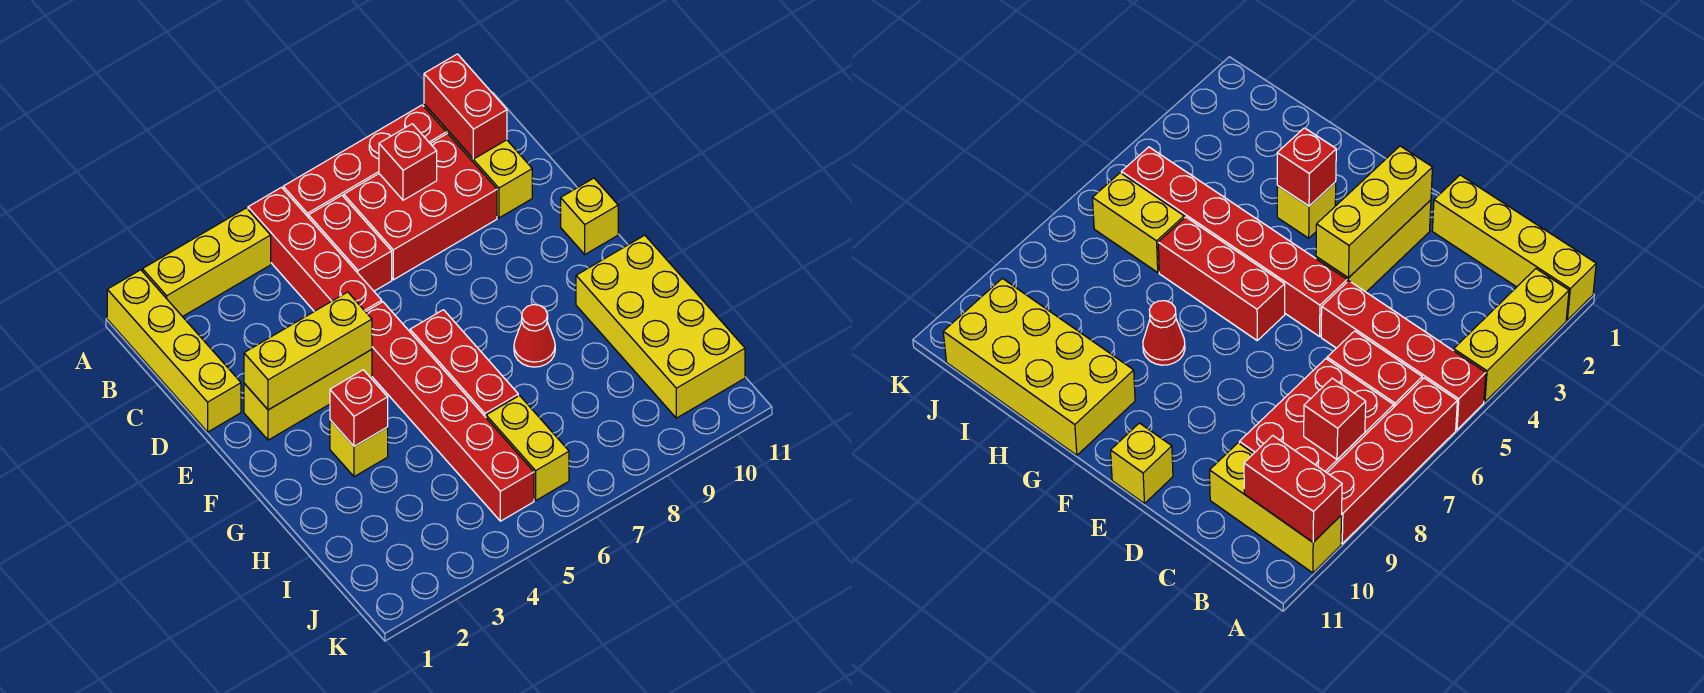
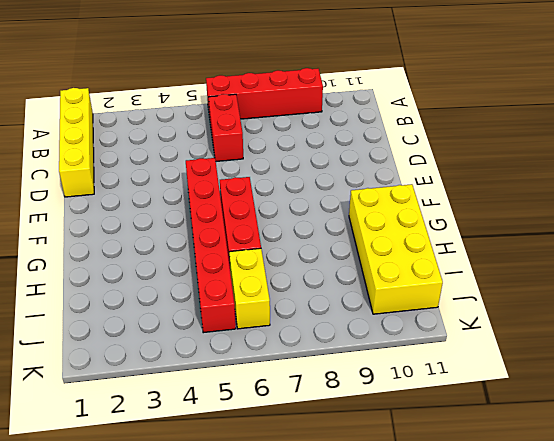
none -> yellow brick A2:A4 level 1
none -> red brick A5:D5 level 1
none -> yellow brick A10:C10 level 1

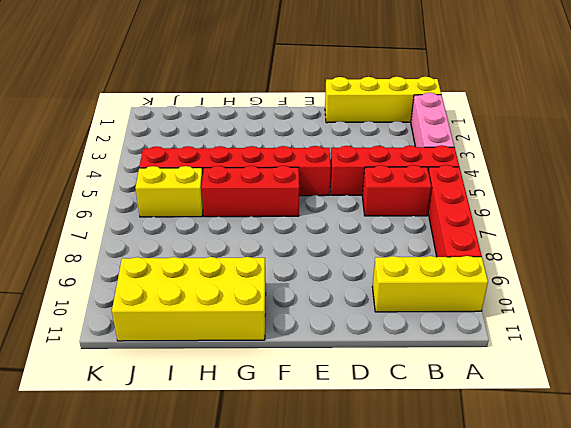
pink brick A2:A4 level 1 -> yellow brick A2:A4 level 1
none -> red brick B7:C9 level 1
none -> yellow brick E2:E4 level 1
none -> yellow brick E11 level 1

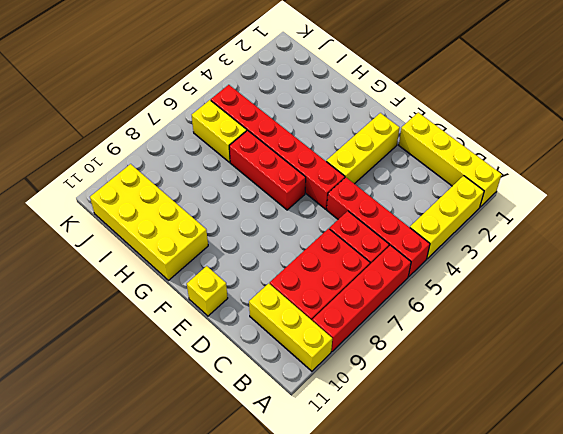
none -> yellow brick G3 level 1
none -> red cone G8 level 1
none -> red brick A10:B10 level 2

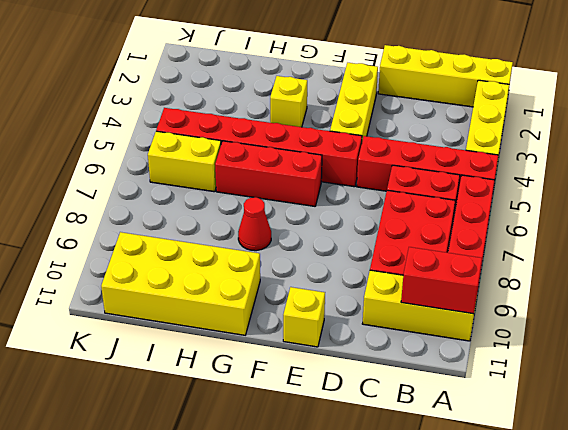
none -> red brick B8 level 2
none -> yellow brick E2:E4 level 2
none -> red brick G3 level 2

